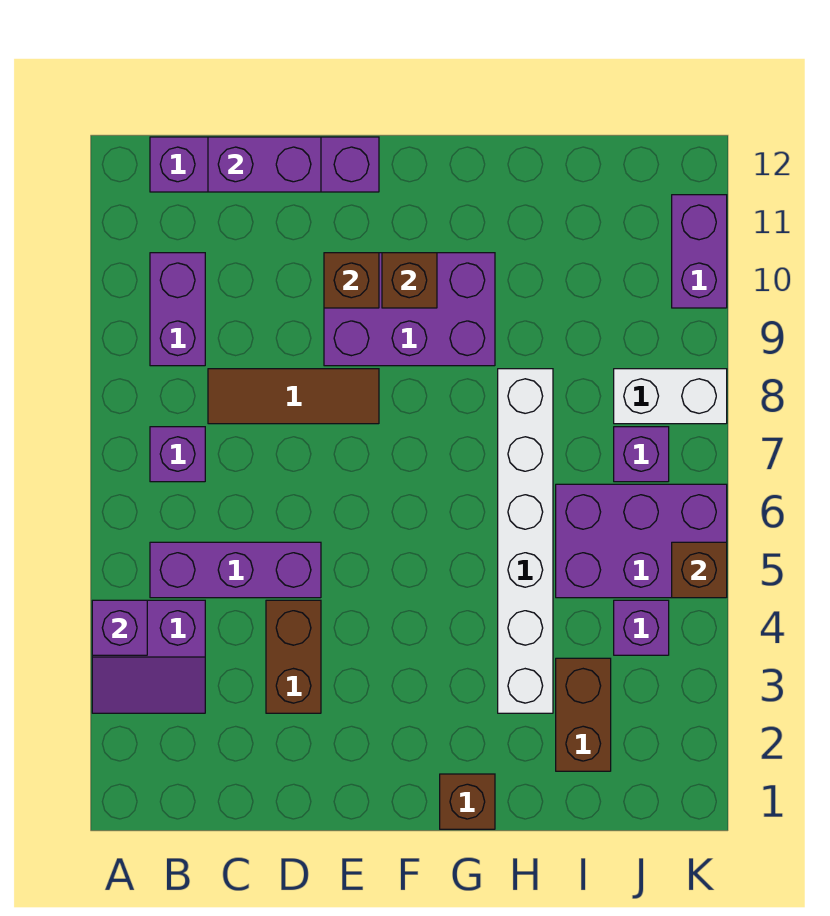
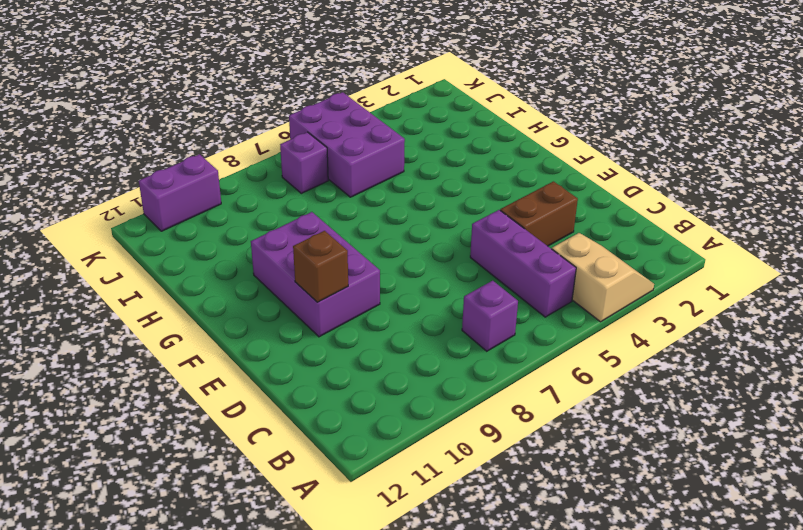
tan slope A3:B4 level 1 top 4 -> purple slope A3:B4 level 1 top 4
none -> purple brick B9:B10 level 1
none -> purple brick B12:E12 level 1
none -> brown tile C8:E8 level 1

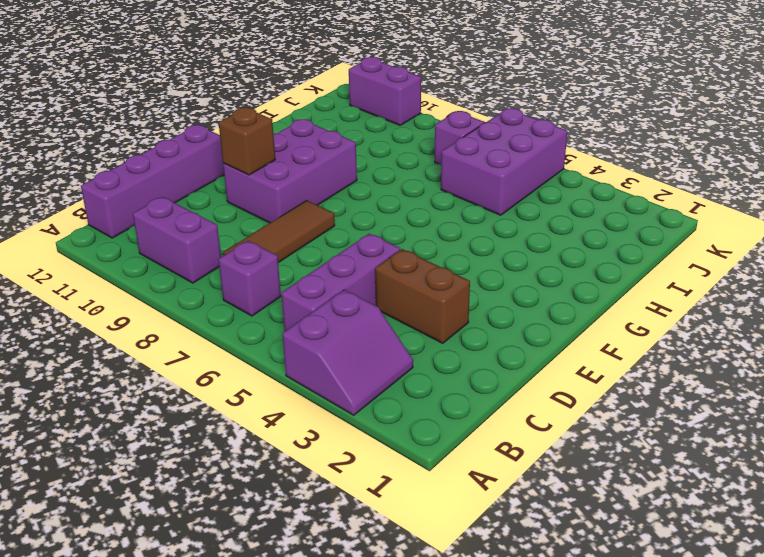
none -> brown brick G1 level 1
none -> white brick H3:H8 level 1
none -> brown brick I2:I3 level 1

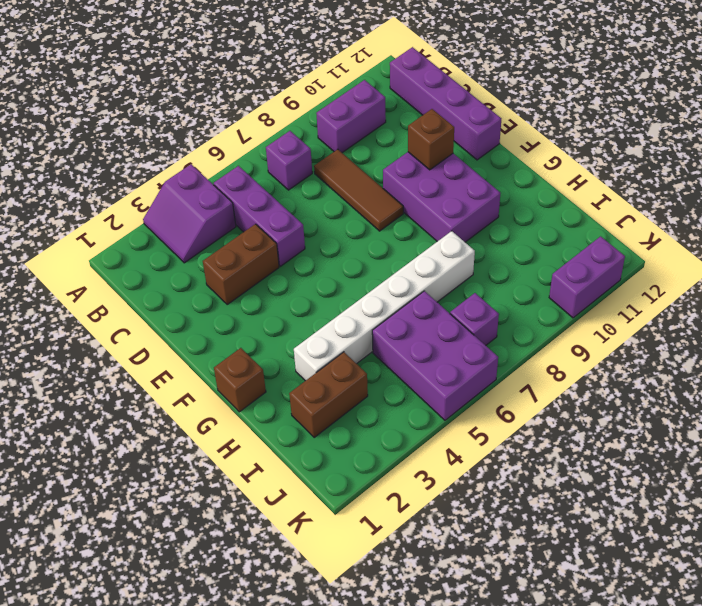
none -> purple brick J4 level 1
none -> white brick J8:K8 level 1
none -> purple brick A4 level 2

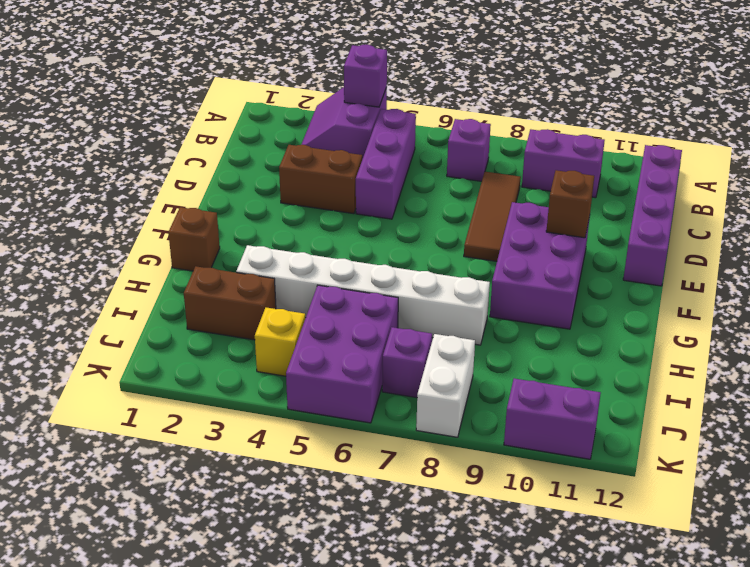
yellow brick J4 level 1 -> purple brick J4 level 1
none -> purple brick C12:D12 level 2
none -> brown brick F10 level 2
none -> brown brick K5 level 2

